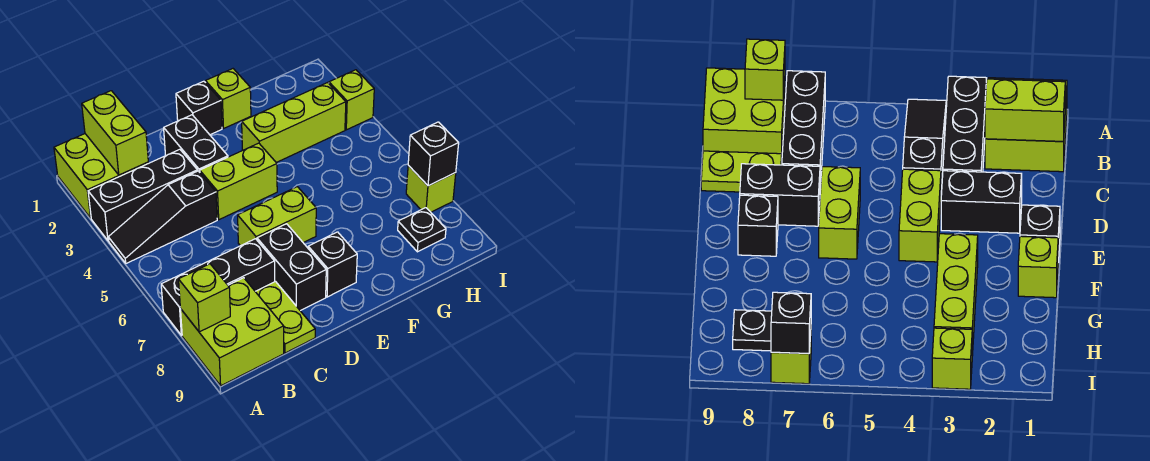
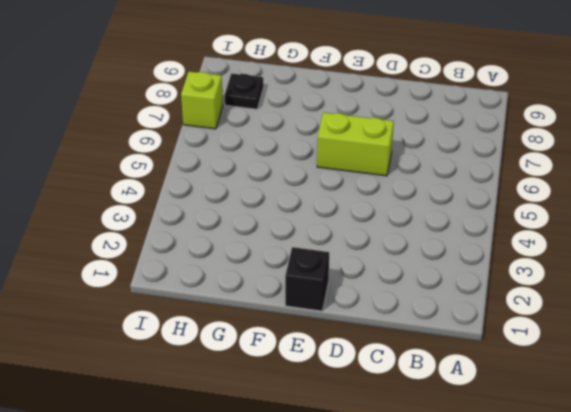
none -> lime brick A1:B2 level 1
none -> black brick A3:C3 level 1
none -> black slope A4:C4 level 1 top C

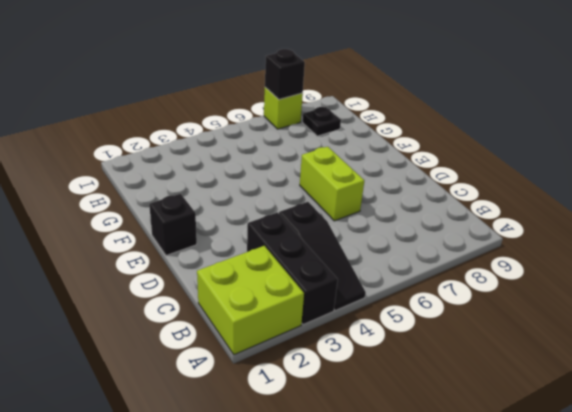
none -> black brick A7:C7 level 1
none -> lime brick A8:B9 level 1
none -> lime plate C8:C9 level 1

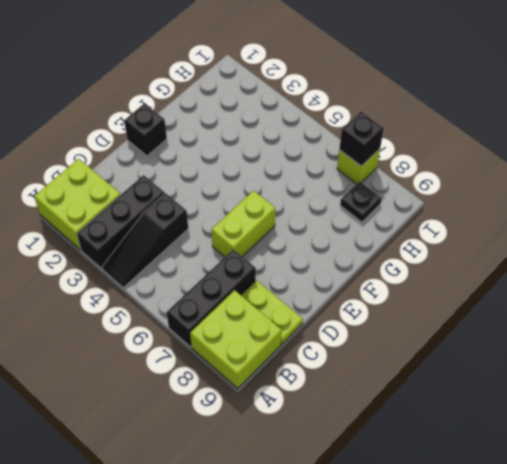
none -> black brick D2:D3 level 1
none -> lime brick D4:E4 level 1
none -> black brick D7:D8 level 1

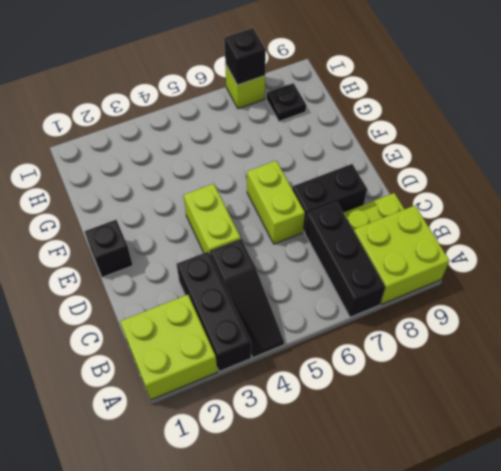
none -> black brick D2:D3 level 1
none -> black brick E8 level 1
none -> lime brick F1 level 1

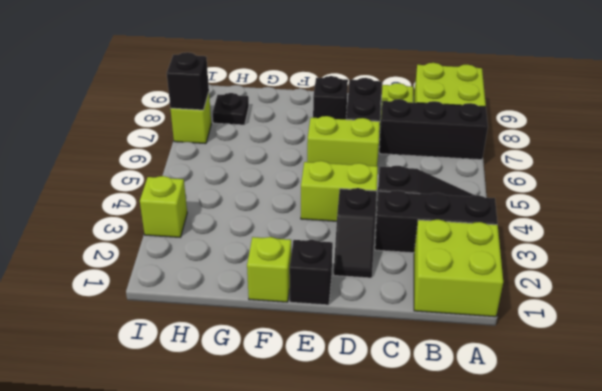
black slope D2:D3 level 1 top 3 -> black brick D2:D3 level 1
none -> lime brick F3:H3 level 1
none -> lime brick A8 level 2
none -> lime brick B1:B2 level 2

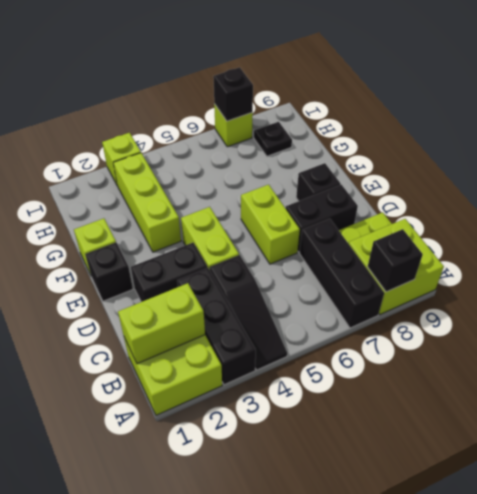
black brick A8 level 2 -> lime brick A8 level 2

